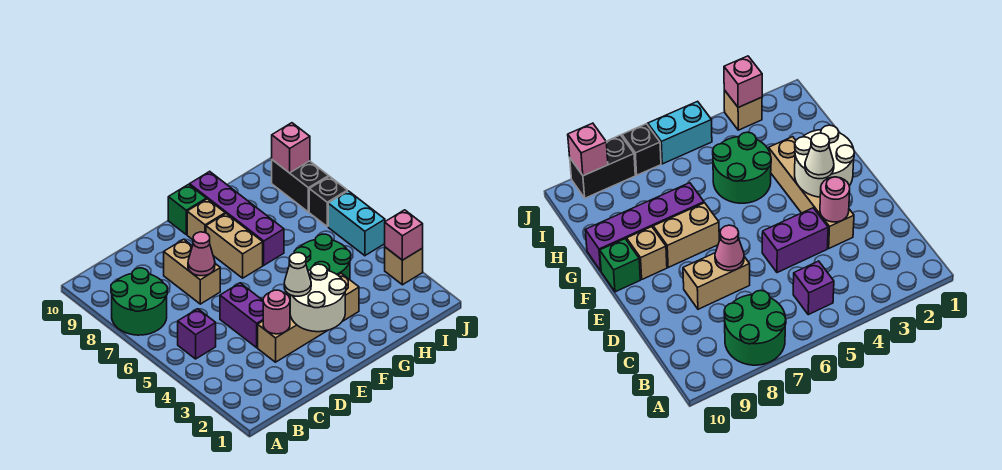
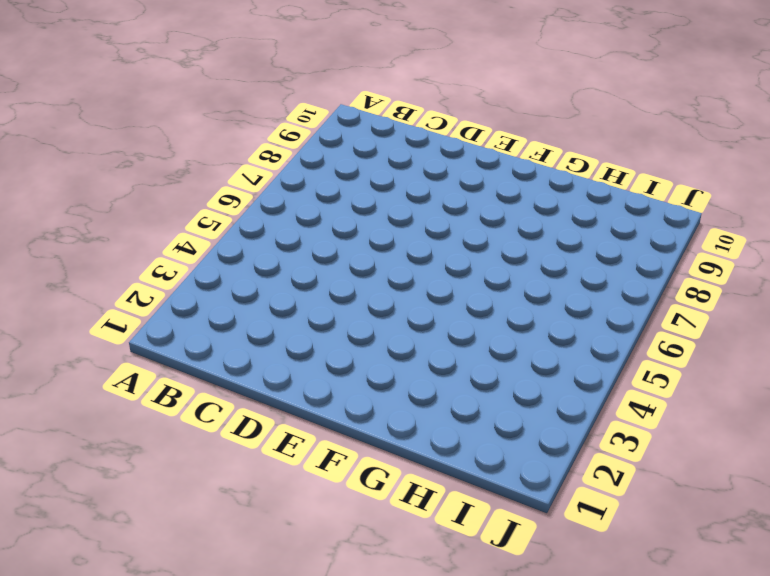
none -> green round brick A7:B8 level 1
none -> purple brick B5 level 1
none -> tan brick D3:G3 level 1

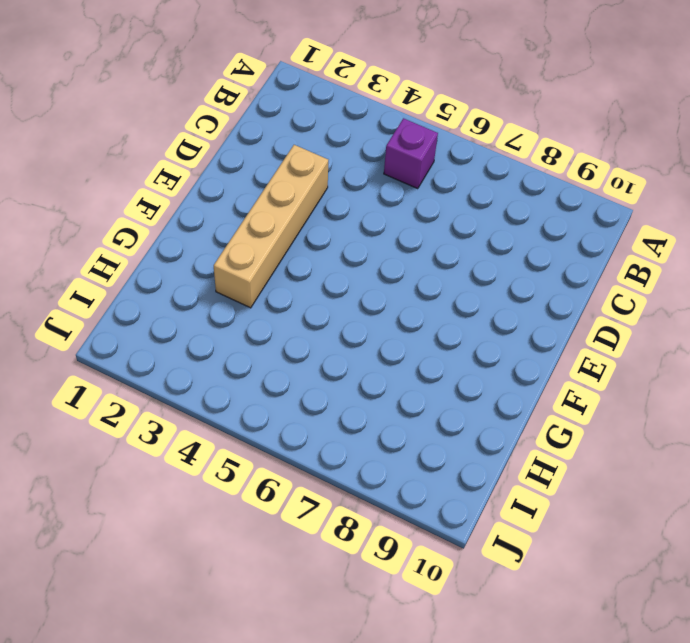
none -> green round brick A7:B8 level 1
none -> purple brick D4:D5 level 1
none -> tan brick D7:D8 level 1

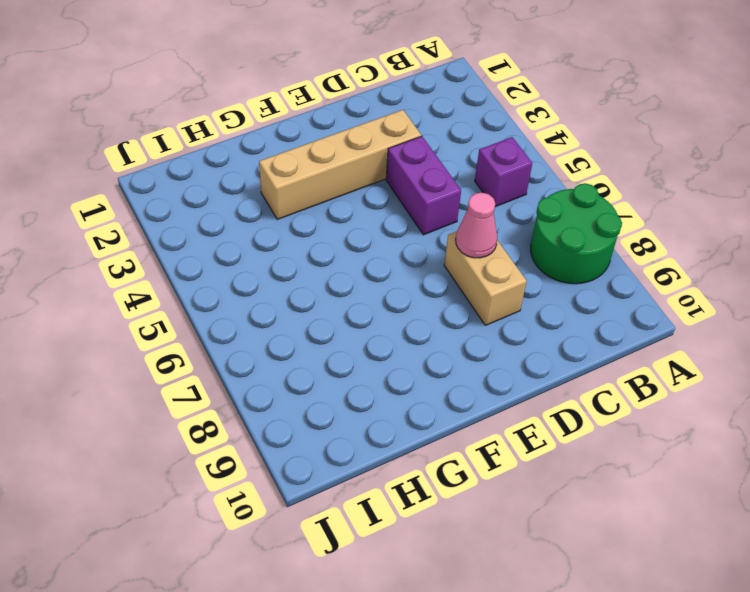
none -> tan brick F7:F8 level 1
none -> tan brick F9 level 1
none -> green brick F10 level 1

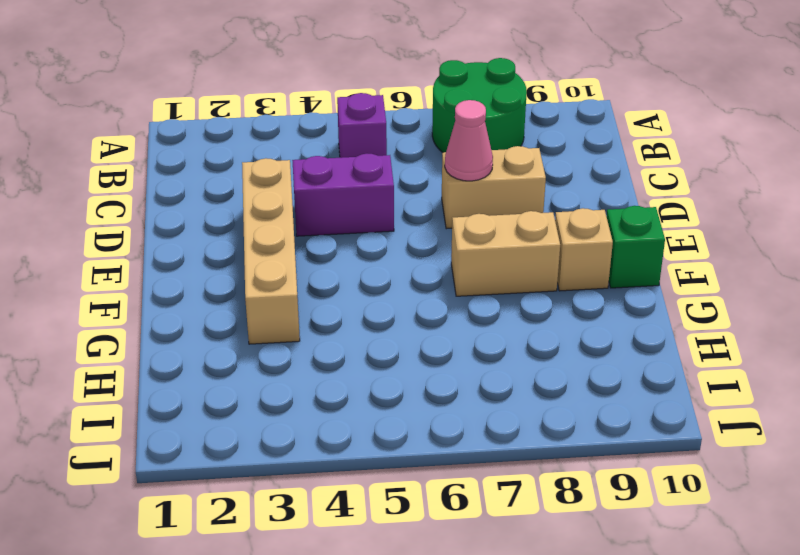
none -> green round brick G4:H5 level 1
none -> purple brick G7:G10 level 1
none -> tan brick J3 level 1

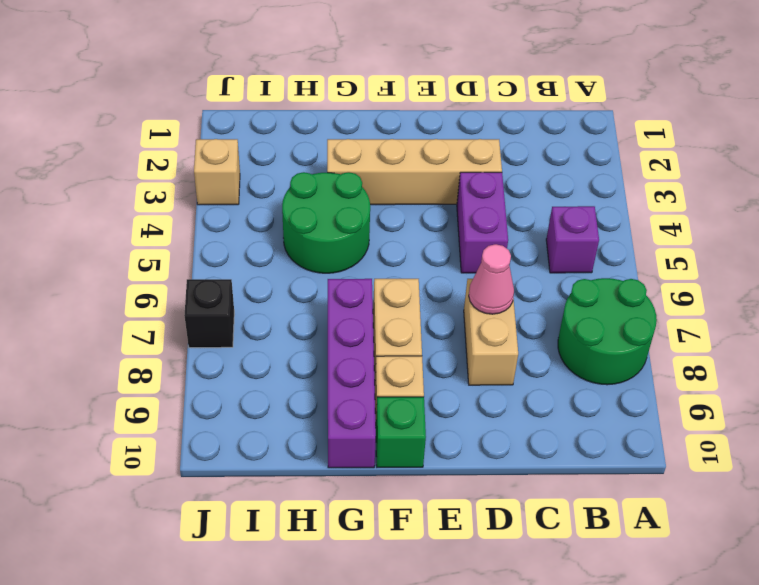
none -> cyan brick J5:J6 level 1
none -> black brick J8:J9 level 1
none -> pink round brick D3 level 2

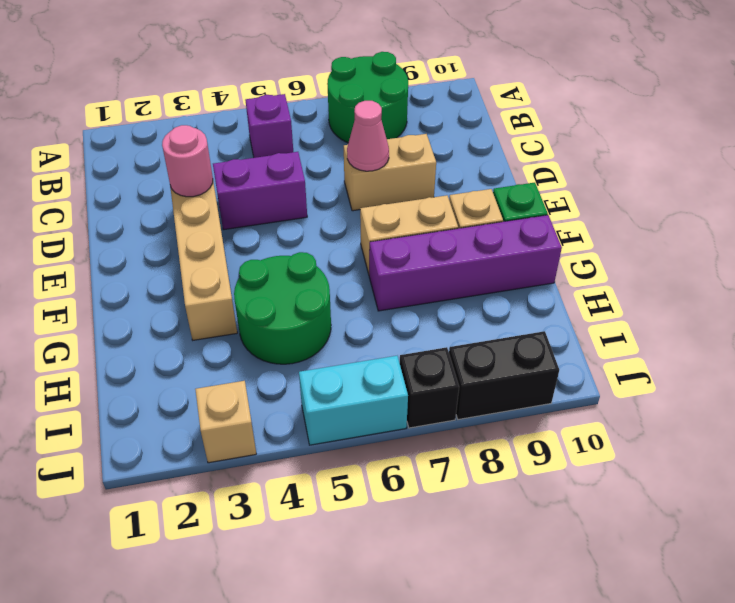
none -> white round brick E2:F3 level 2
none -> pink brick J3 level 2
none -> pink brick J9 level 2

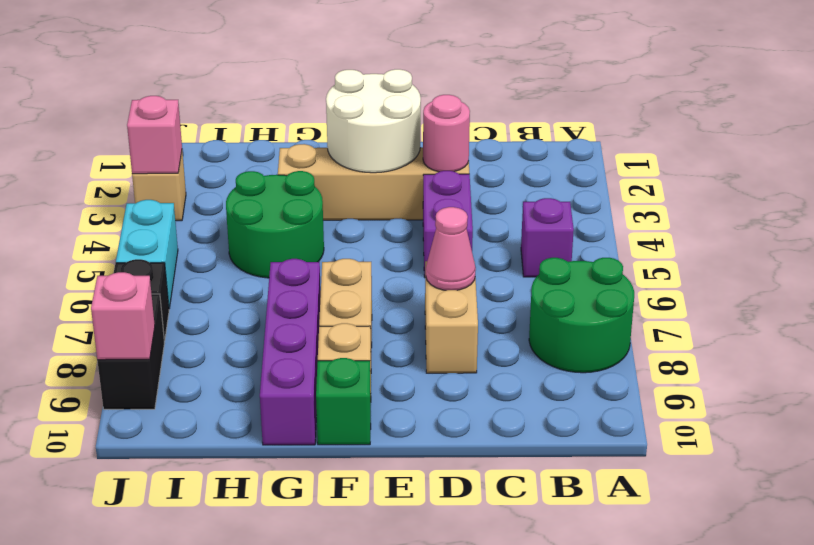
none -> white cone E3 level 3

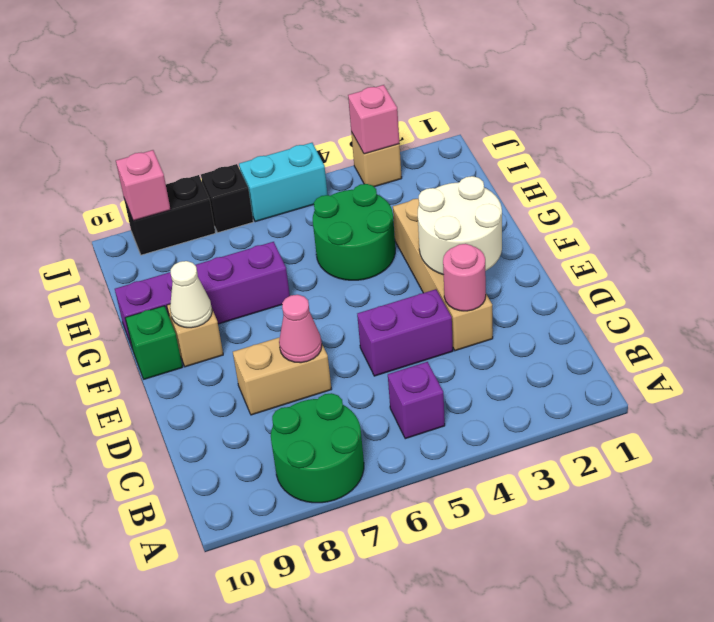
white cone F9 level 2 -> white cone E3 level 3
none -> tan brick F7:F8 level 1

